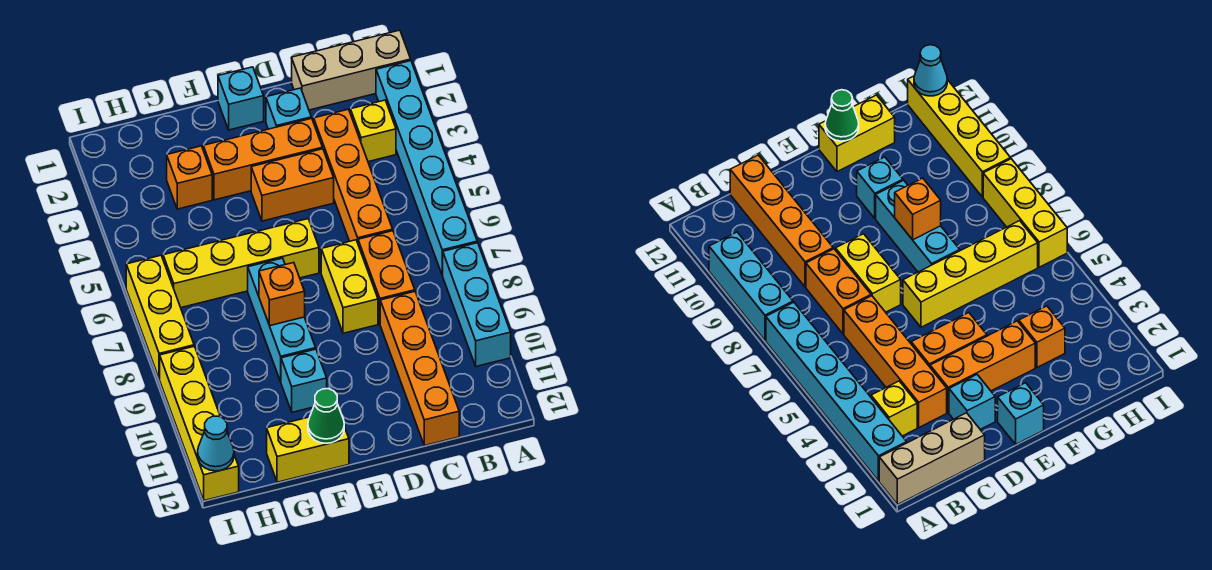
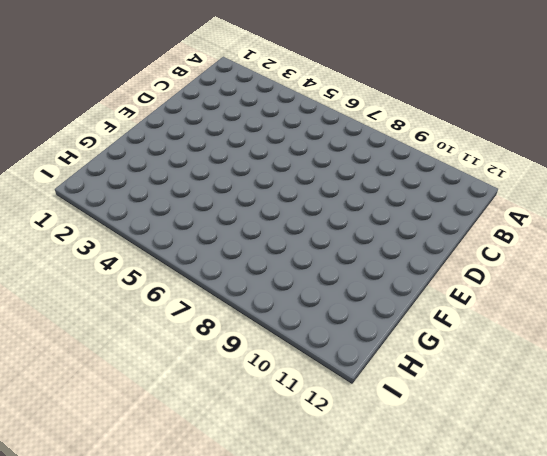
none -> tan brick A1:C1 level 1
none -> cyan brick A2:A7 level 1
none -> cyan brick A8:A10 level 1

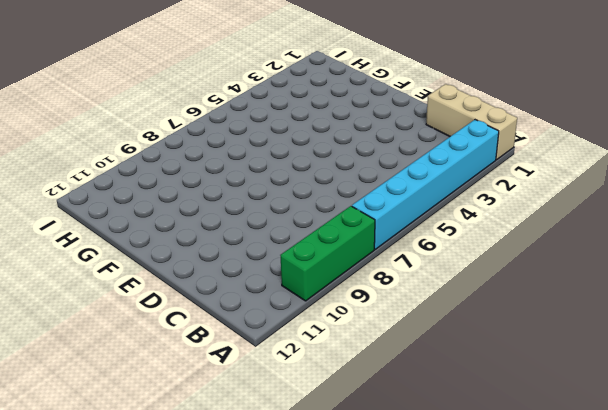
green brick A8:A10 level 1 -> cyan brick A8:A10 level 1
none -> yellow brick B3 level 1
none -> orange brick C3:C6 level 1
none -> orange brick C7:C8 level 1

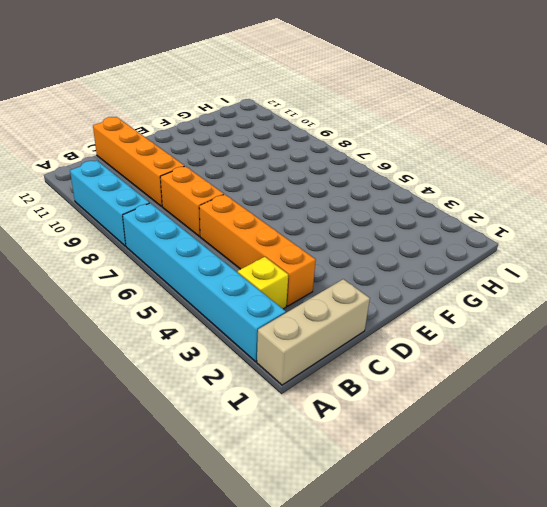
none -> cyan brick D2 level 1
none -> orange brick D3:F3 level 1
none -> orange brick D4:E4 level 1

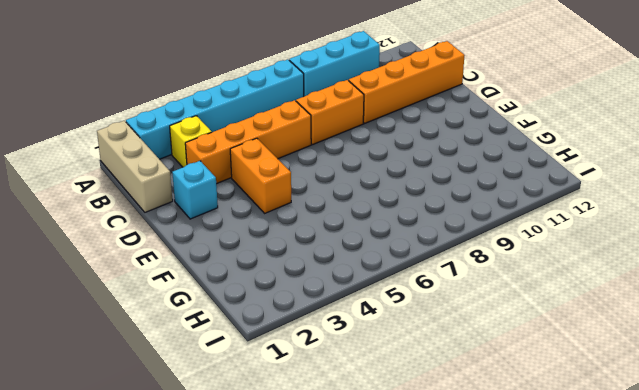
none -> orange brick D3:F3 level 1
none -> yellow brick D7:D8 level 1
none -> cyan brick E1 level 1

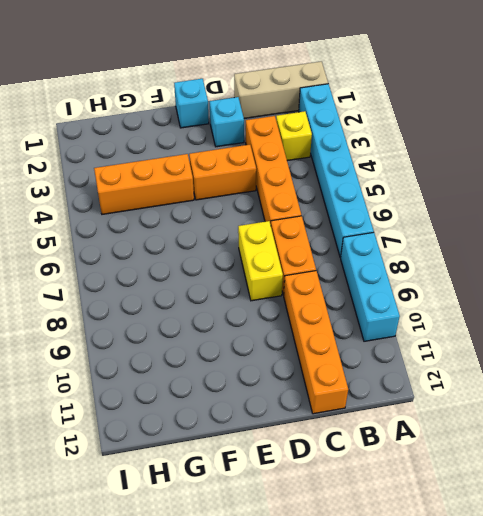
orange brick F4:H4 level 1 -> orange brick D3:F3 level 1
none -> yellow brick E6:H6 level 1
none -> cyan brick F7:F9 level 1
none -> cyan brick F10 level 1

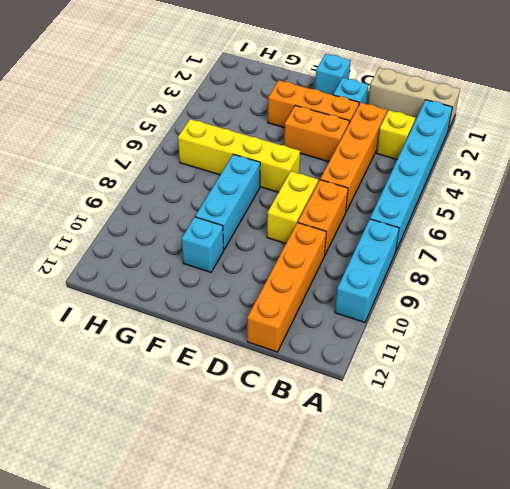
none -> yellow brick F12:G12 level 1
none -> orange brick G3 level 1
none -> yellow brick I6:I8 level 1

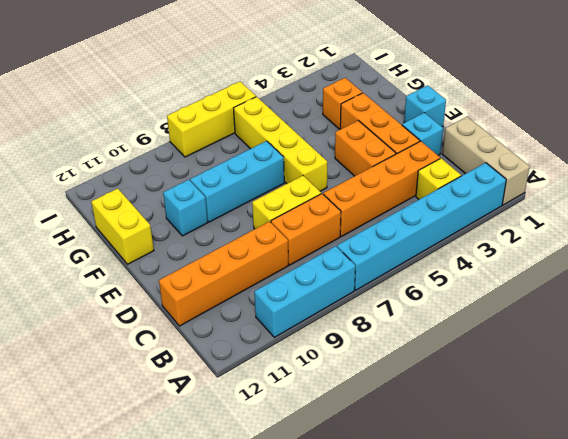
none -> yellow brick I9:I12 level 1
none -> orange brick F8 level 2
none -> green cone F12 level 2

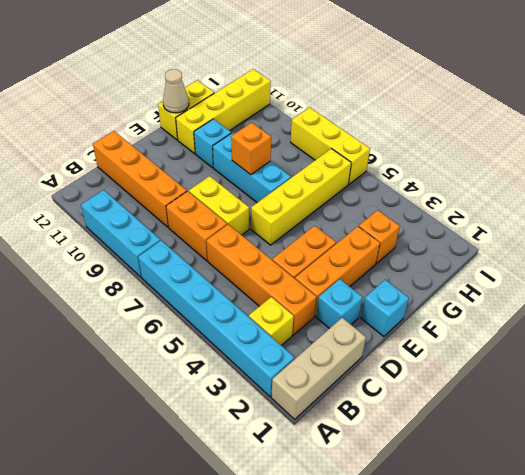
yellow brick F11:I11 level 1 -> yellow brick I9:I12 level 1
tan cone F12 level 2 -> green cone F12 level 2
none -> cyan cone I12 level 2

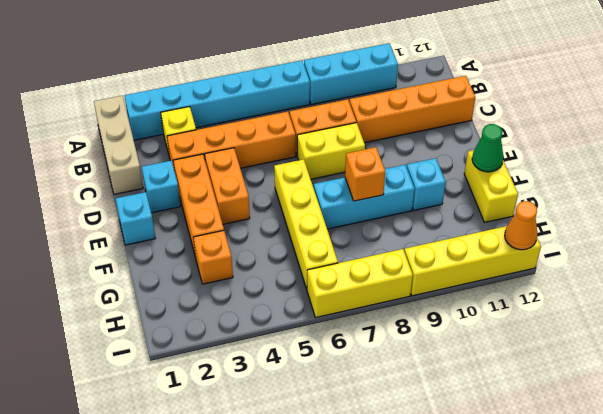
orange cone I12 level 2 -> cyan cone I12 level 2

